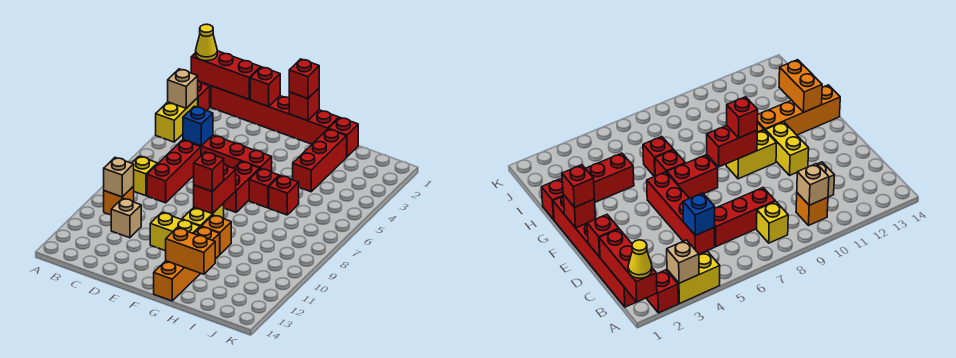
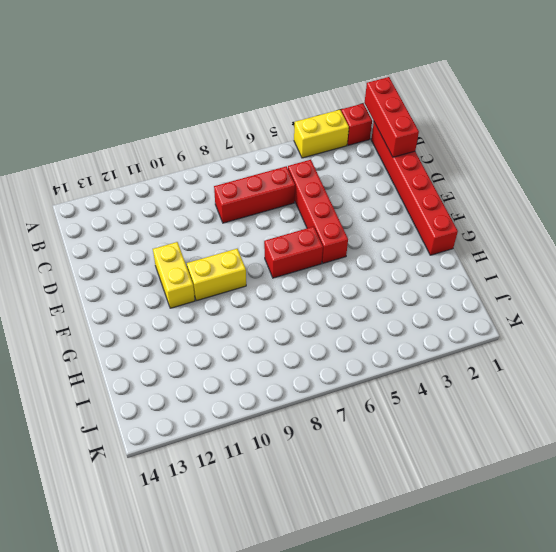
none -> yellow brick B8 level 1
none -> orange brick B10 level 1
none -> tan brick C11 level 1

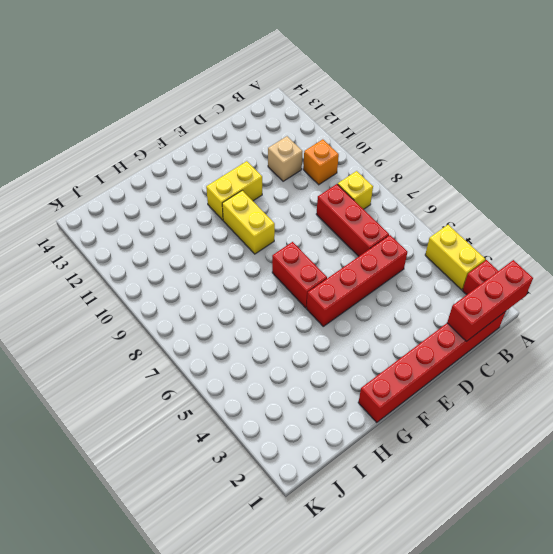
none -> red brick G6 level 1
none -> orange brick G10 level 1
none -> orange brick G11:G14 level 1

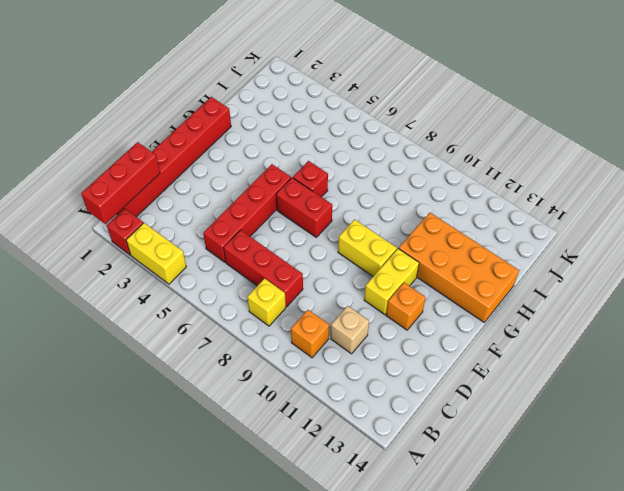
orange brick E12 level 1 -> orange brick G10 level 1
orange brick G11:H14 level 1 -> orange brick G11:G14 level 1
none -> red brick H1 level 1
none -> red brick H2:H4 level 1
none -> red brick H6 level 1

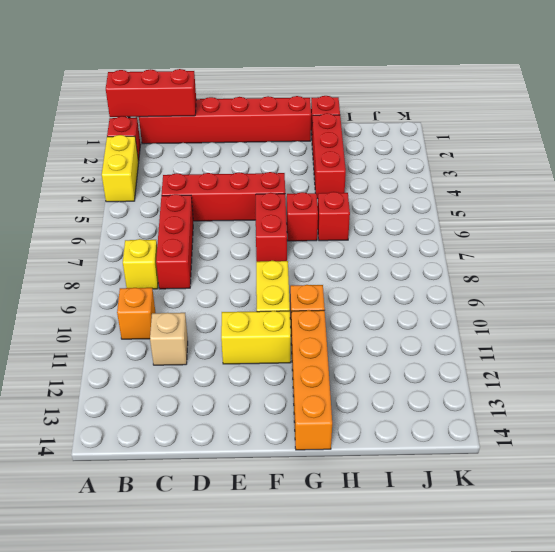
none -> tan brick A3 level 2
none -> tan brick B10 level 2
none -> blue brick C5 level 2

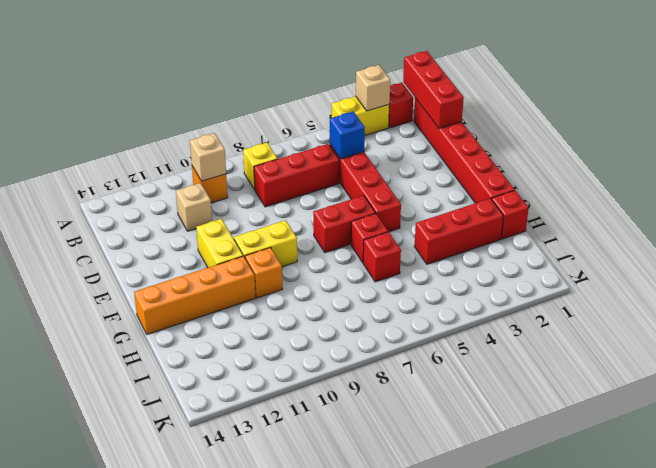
none -> red brick D1 level 2
none -> red brick F1 level 2
none -> red brick F8:F9 level 2

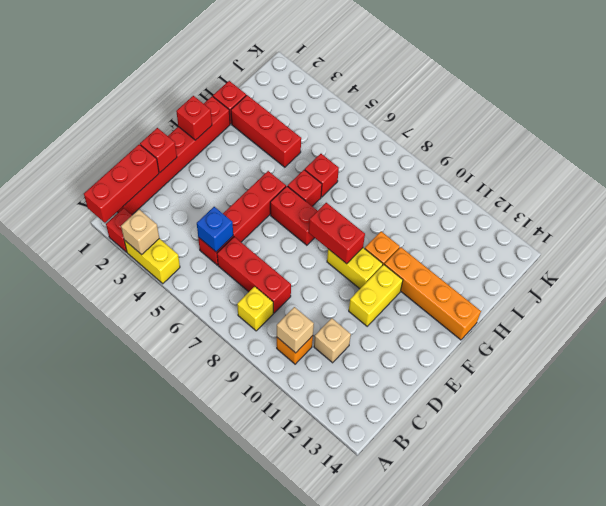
none -> orange brick G13:H13 level 2
none -> yellow cone A1 level 3
none -> red brick F1 level 3

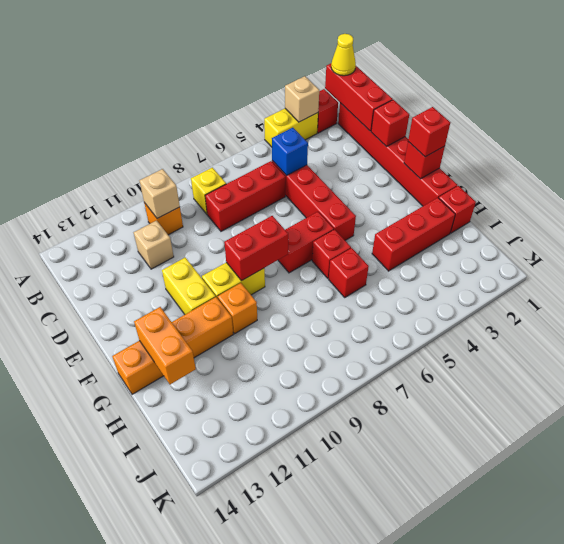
none -> red brick F9 level 3

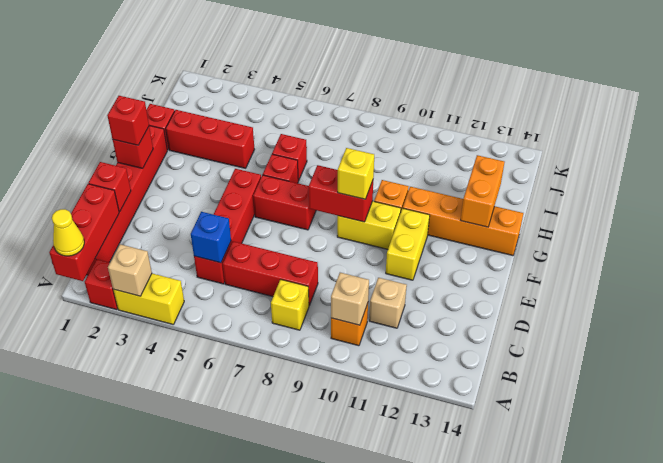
yellow brick F9 level 3 -> red brick F9 level 3

